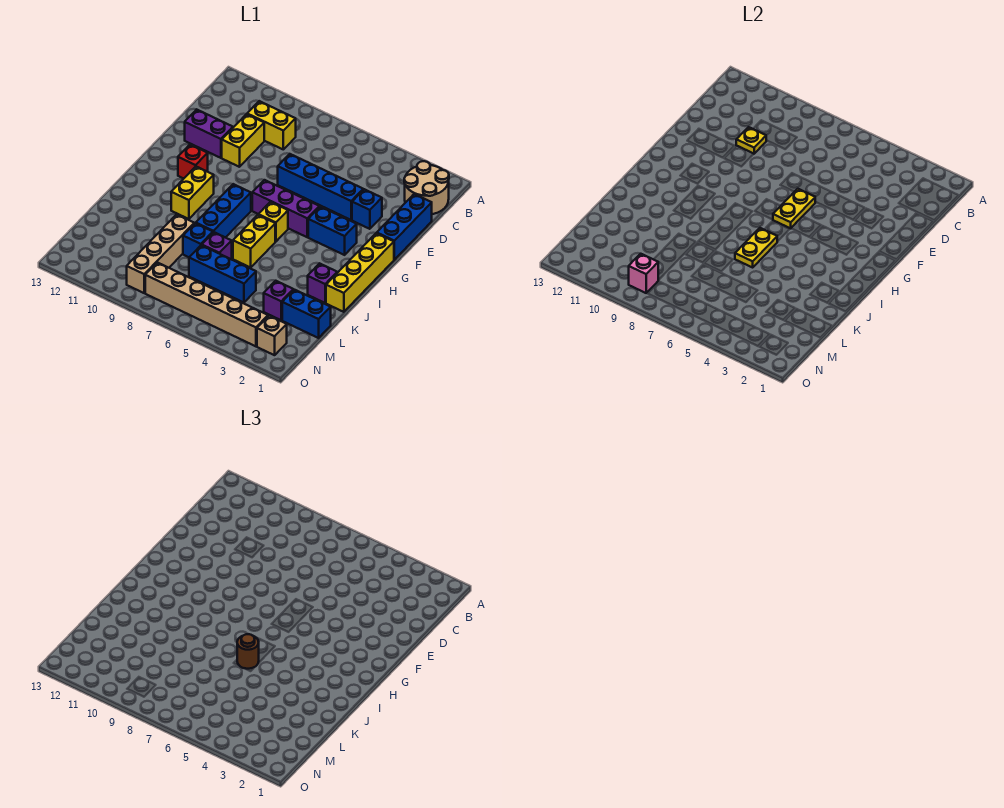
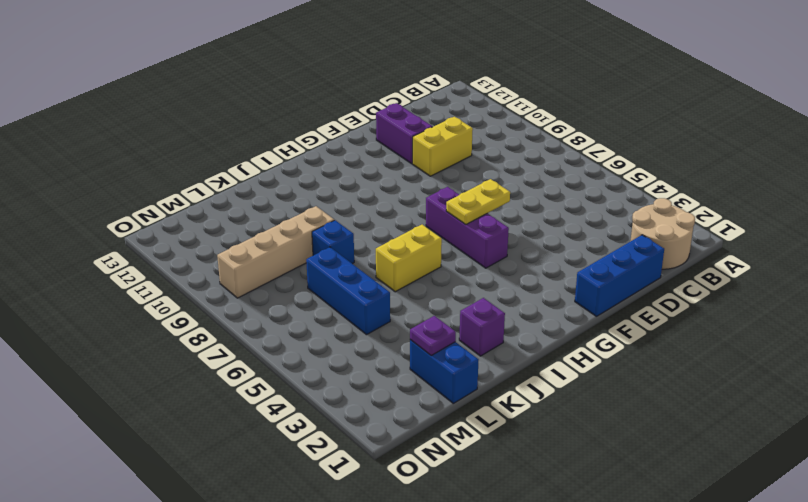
purple plate L2 level 2 -> none
none -> yellow brick C9:C10 level 1
none -> blue brick E3 level 1
none -> blue brick E4:E7 level 1

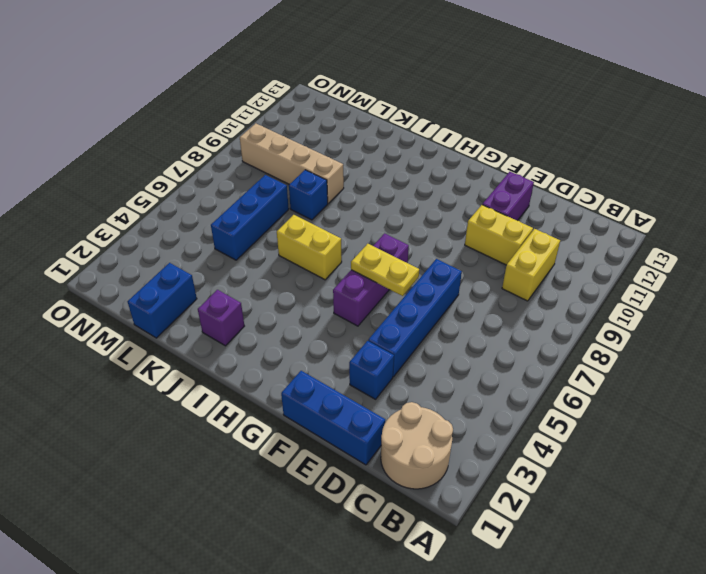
none -> yellow brick G1:J1 level 1
none -> blue brick G3:G4 level 1
none -> red brick G11 level 1

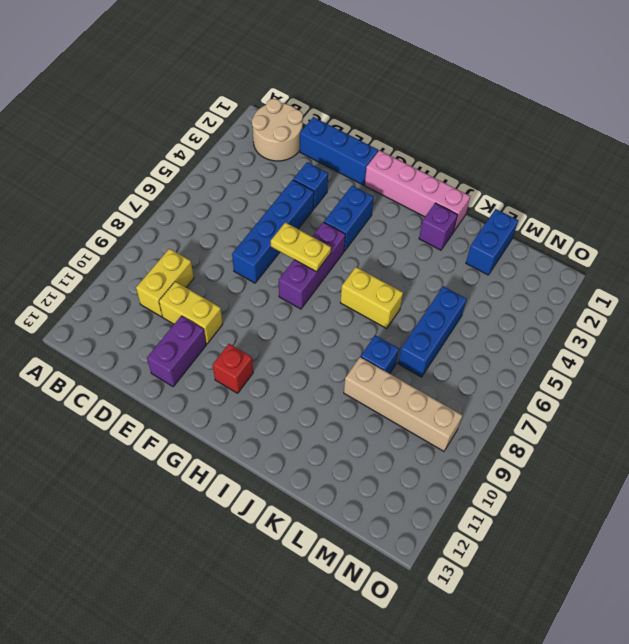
pink brick G1:J1 level 1 -> yellow brick G1:J1 level 1
none -> yellow brick H6 level 1
none -> blue brick H8:J8 level 1
none -> yellow brick H10:I10 level 1

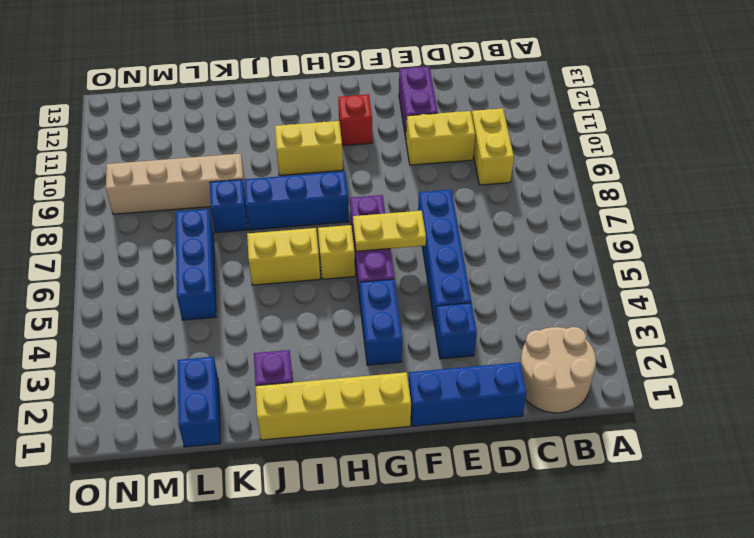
none -> purple brick K7 level 1
none -> purple brick L3 level 1
none -> tan brick N2 level 1

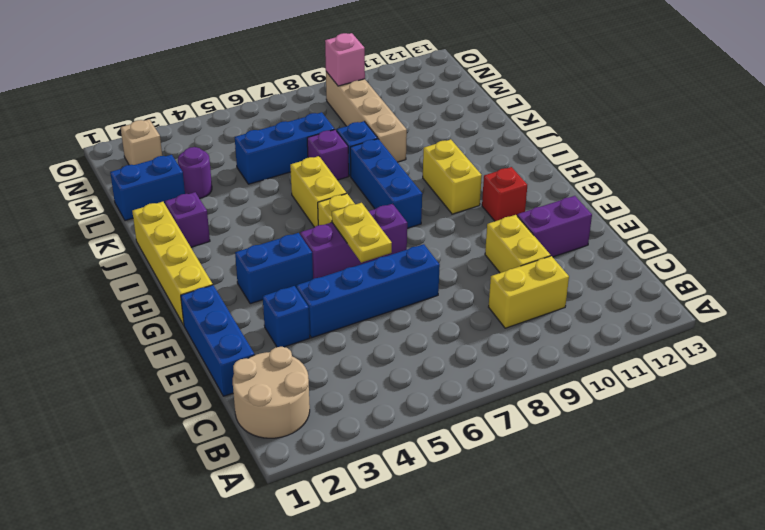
purple round brick L3 level 1 -> purple brick L3 level 1
none -> tan brick N3:N8 level 1
none -> yellow plate D10 level 2
none -> yellow plate I6:J6 level 2

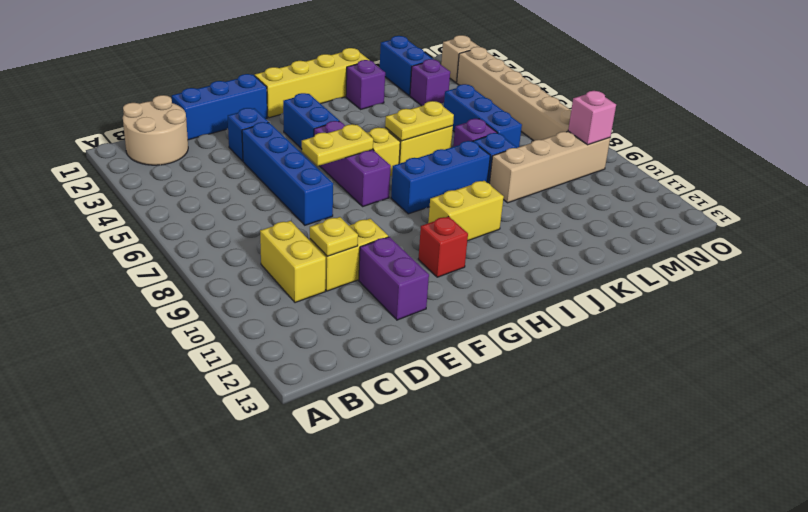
none -> brown round brick J6 level 3

